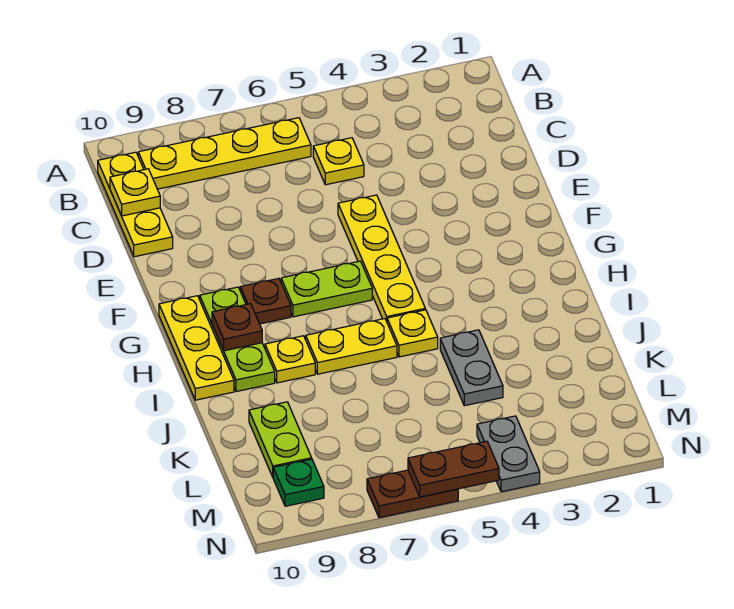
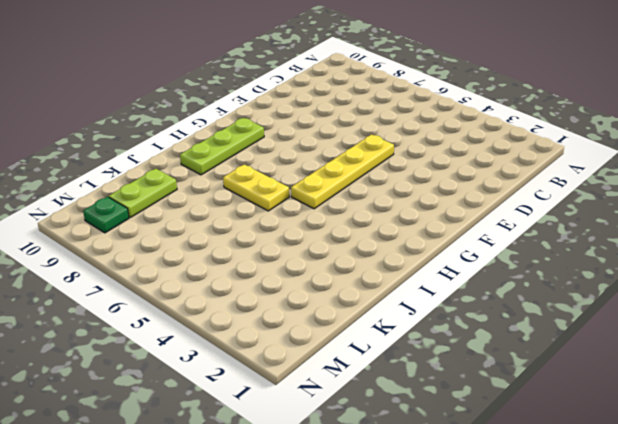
none -> yellow plate B6:B9 level 1
none -> yellow plate B10:D10 level 1
none -> yellow plate C5 level 1

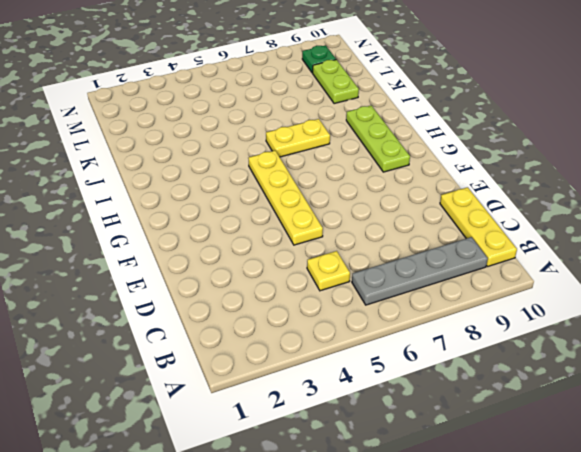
grey plate B6:B9 level 1 -> yellow plate B6:B9 level 1
none -> lime plate G6:G7 level 1
none -> brown plate G8 level 1
none -> yellow plate G10:I10 level 1

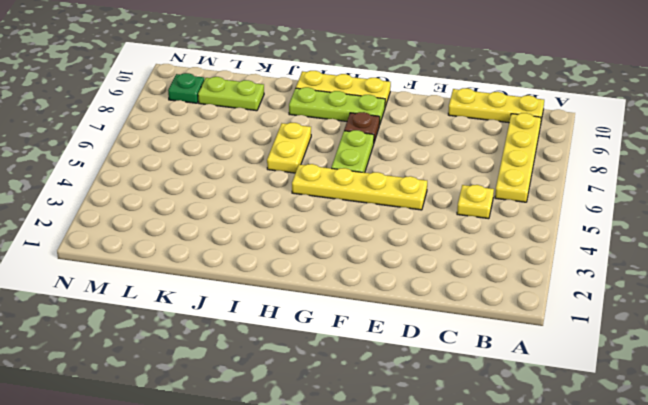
none -> yellow plate I5 level 1
none -> yellow plate I8 level 1
none -> grey plate J4:K4 level 1

